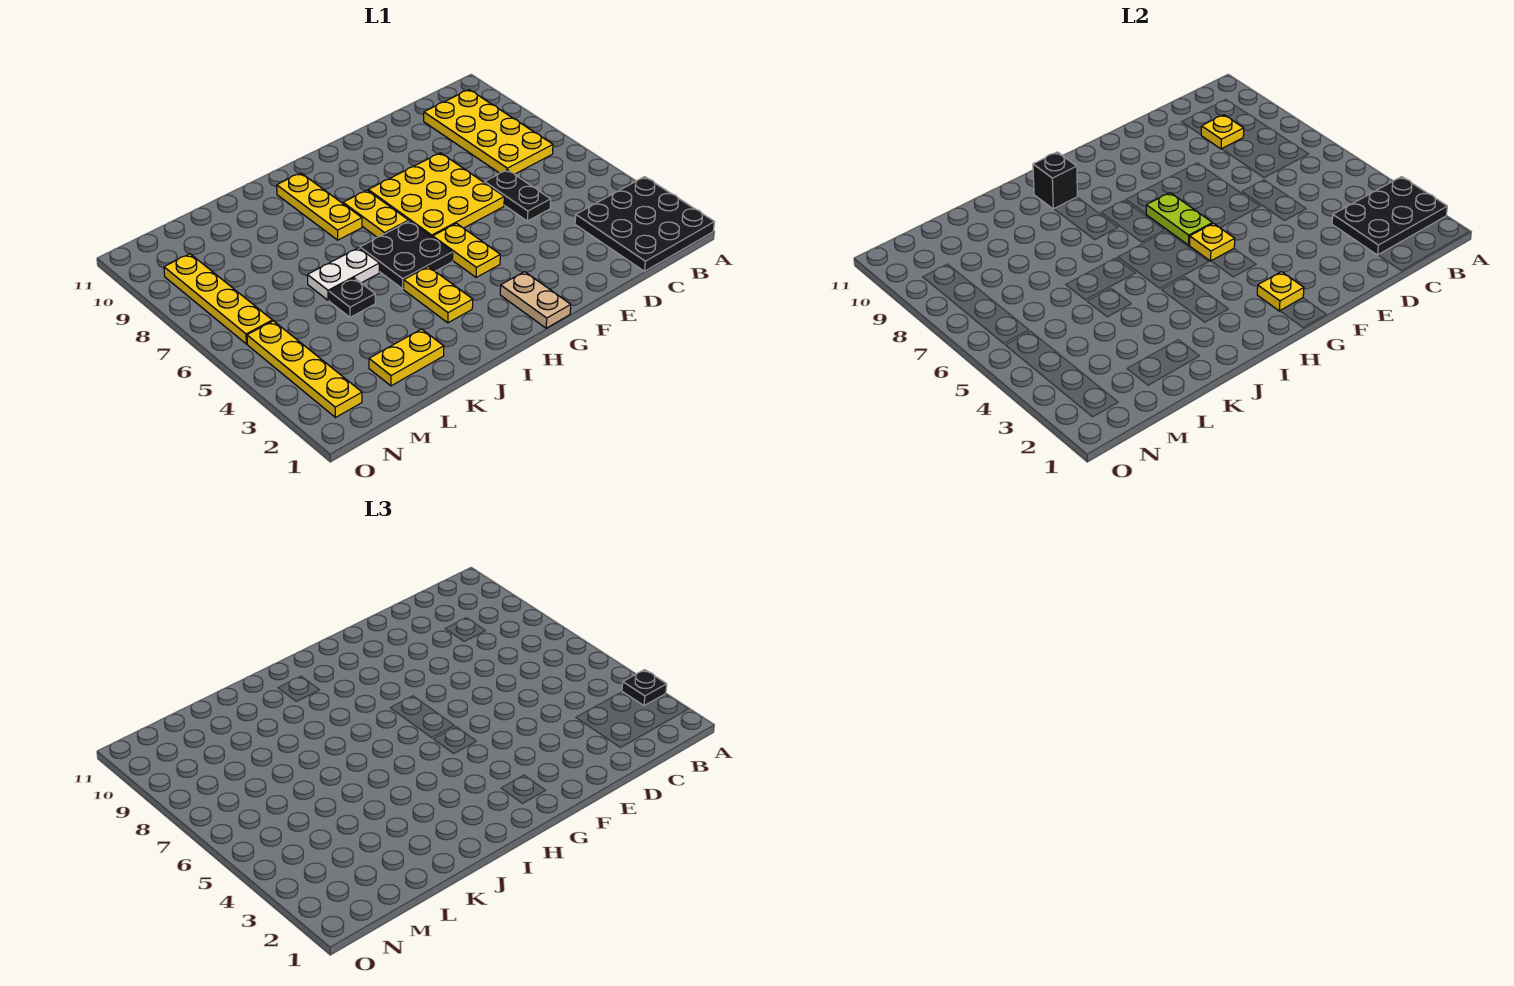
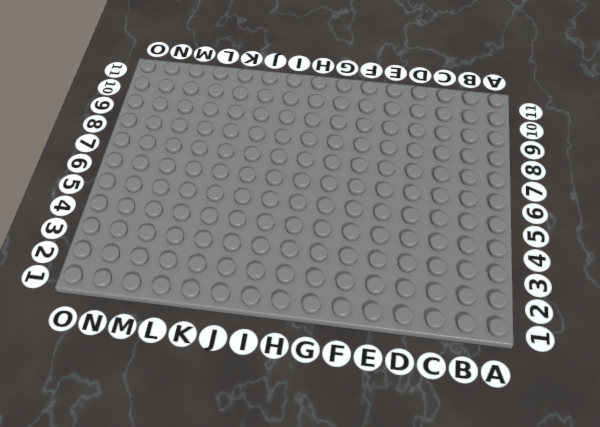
none -> black plate A1:C3 level 1
none -> yellow plate B7:C10 level 1
none -> black plate D5:D6 level 1

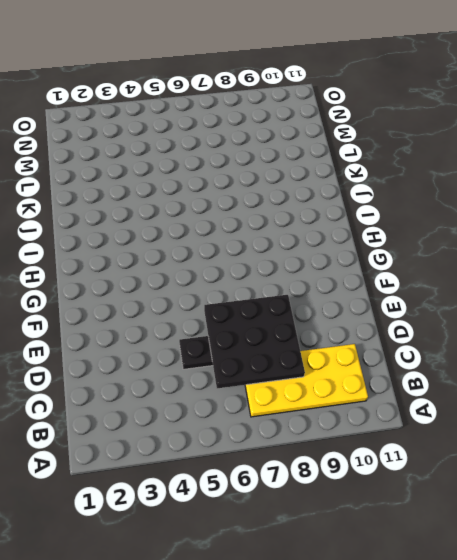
black plate C6:E8 level 2 -> black plate A1:C3 level 1
none -> yellow plate E6:G8 level 1
none -> tan plate G1:G2 level 1
none -> yellow plate G4:G5 level 1

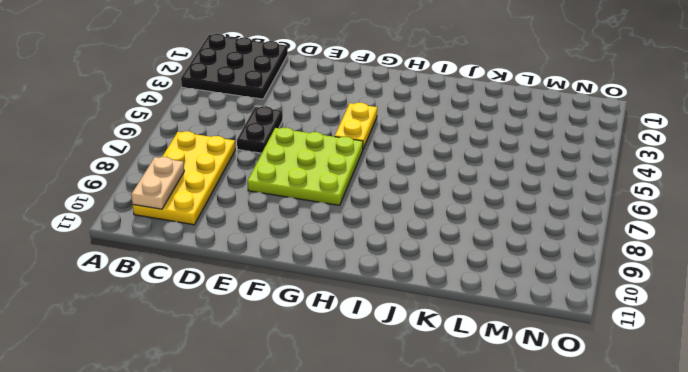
tan plate B9:B10 level 2 -> tan plate G1:G2 level 1
lime plate E6:G8 level 1 -> yellow plate E6:G8 level 1
none -> black plate H5:I6 level 1
none -> yellow plate H7:H8 level 1
none -> yellow plate I3:I4 level 1

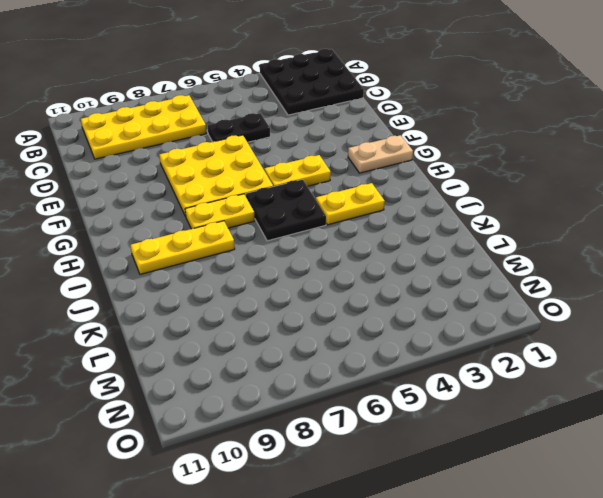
none -> white plate J6:K6 level 1
none -> yellow plate K2:L2 level 1
none -> black plate K5 level 1

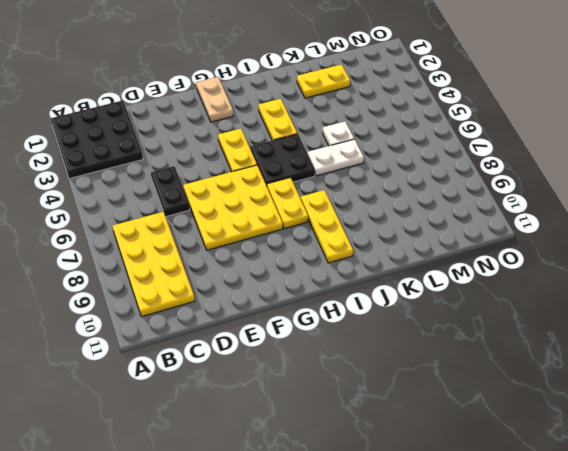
white plate K5 level 1 -> black plate K5 level 1
none -> yellow plate N2:N5 level 1
none -> yellow plate N6:N9 level 1
none -> black plate A2:C3 level 2

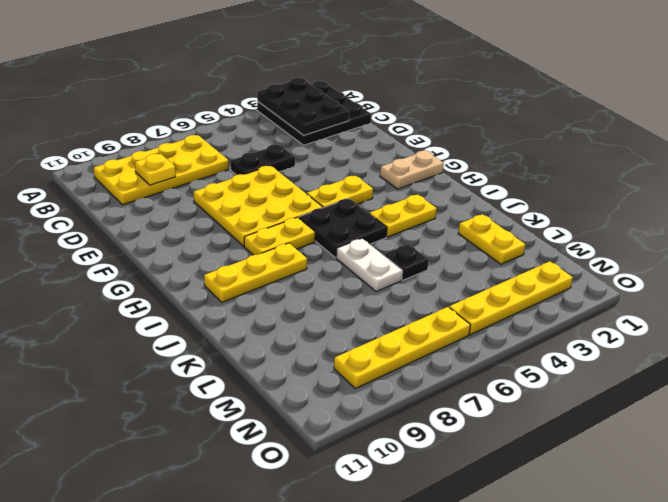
none -> yellow plate G2 level 2
none -> yellow plate G5 level 2
none -> lime plate G6:G7 level 2

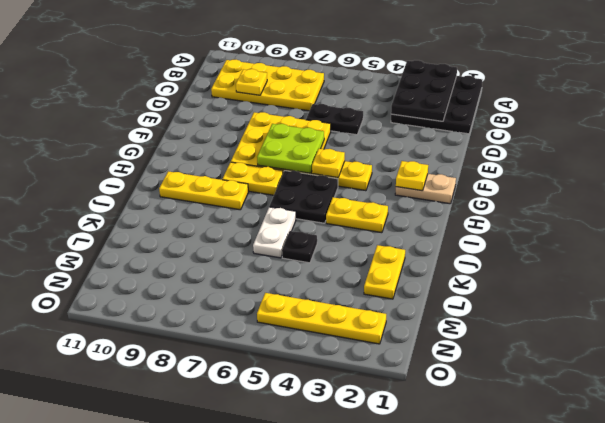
lime plate F6:G7 level 2 -> lime plate G6:G7 level 2
none -> yellow plate N6:N9 level 1
none -> black brick I10 level 2
none -> black plate A3 level 3

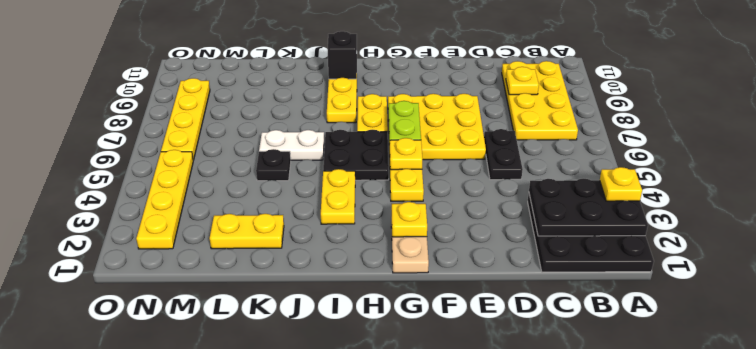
yellow plate A3 level 3 -> black plate A3 level 3

